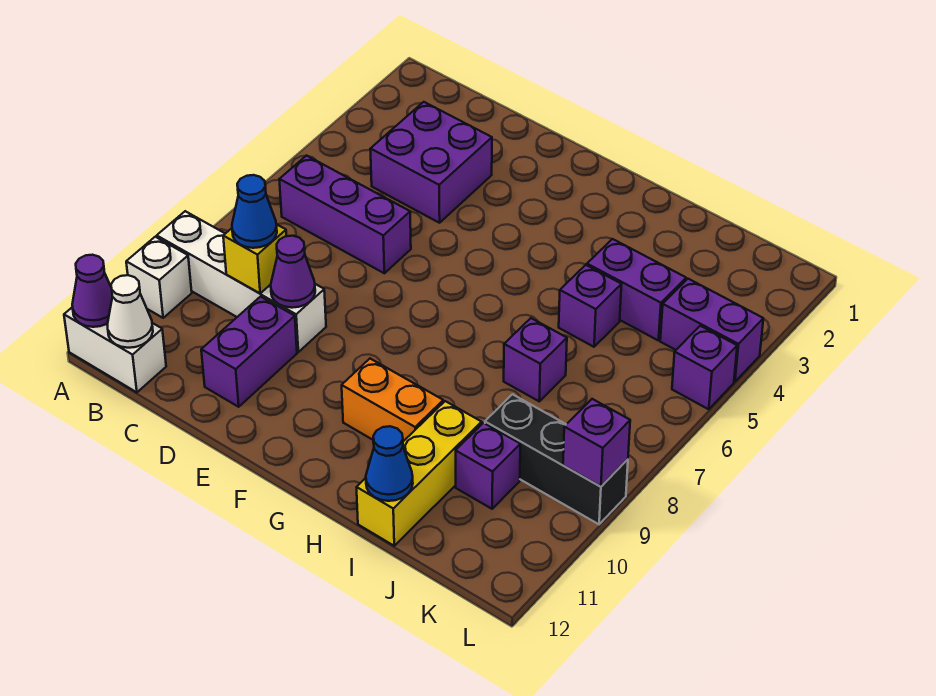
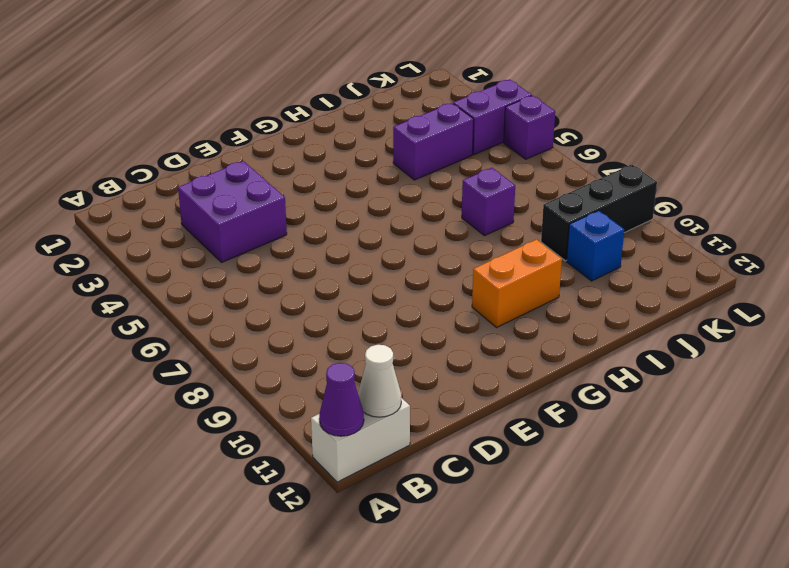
blue brick J10 level 1 -> purple brick J10 level 1
none -> white brick A9:D9 level 1
none -> white brick A10 level 1
none -> purple brick B6:D6 level 1

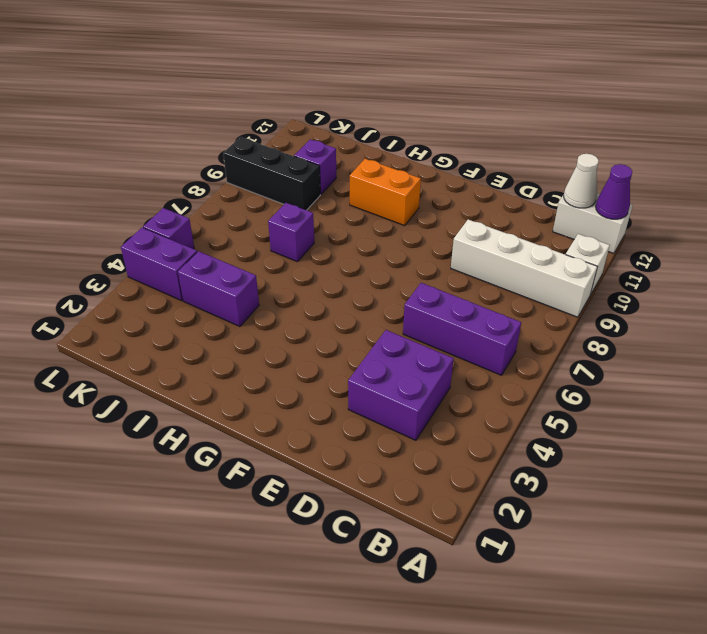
none -> purple brick D10:D11 level 1
none -> purple brick I5 level 1
none -> yellow brick I10:I12 level 1

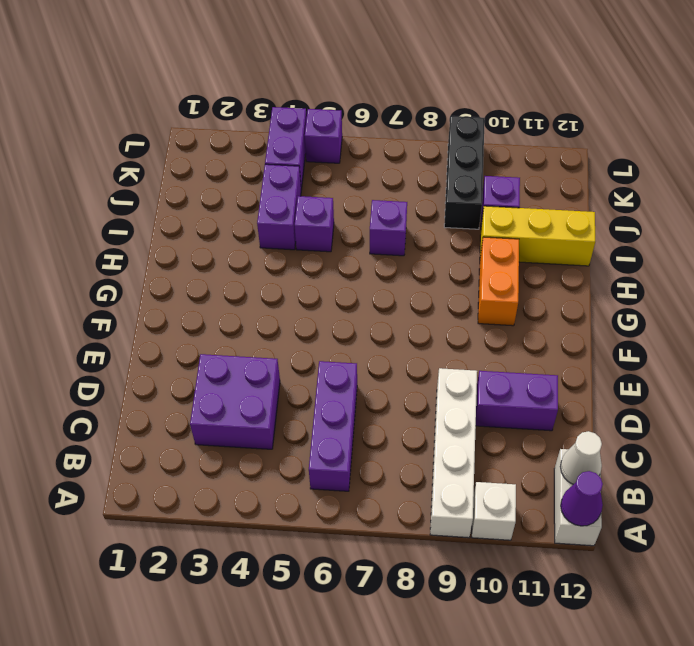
none -> yellow brick C9 level 2
none -> purple cone D9 level 2
none -> blue cone I12 level 2

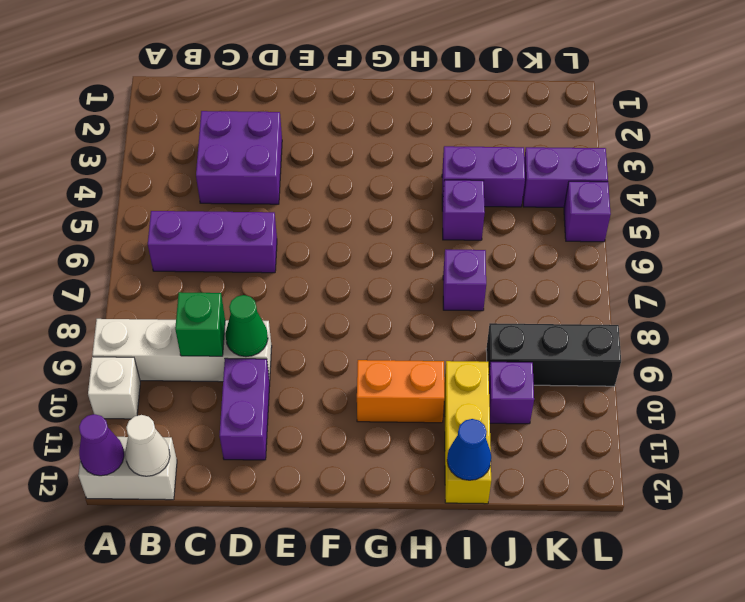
green brick C9 level 2 -> yellow brick C9 level 2
green cone D9 level 2 -> purple cone D9 level 2
none -> purple brick L9 level 2
none -> blue cone C9 level 3

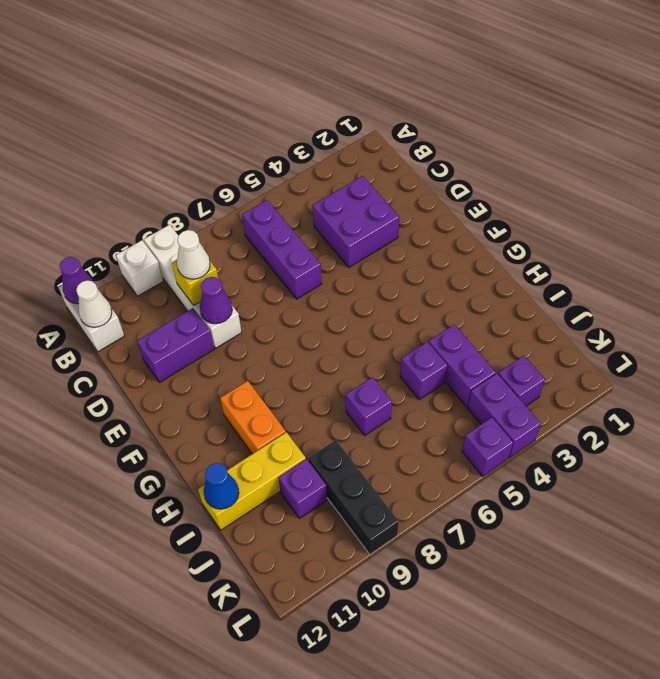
white cone C9 level 3 -> blue cone C9 level 3
purple brick K3 level 1 -> purple brick L9 level 2

